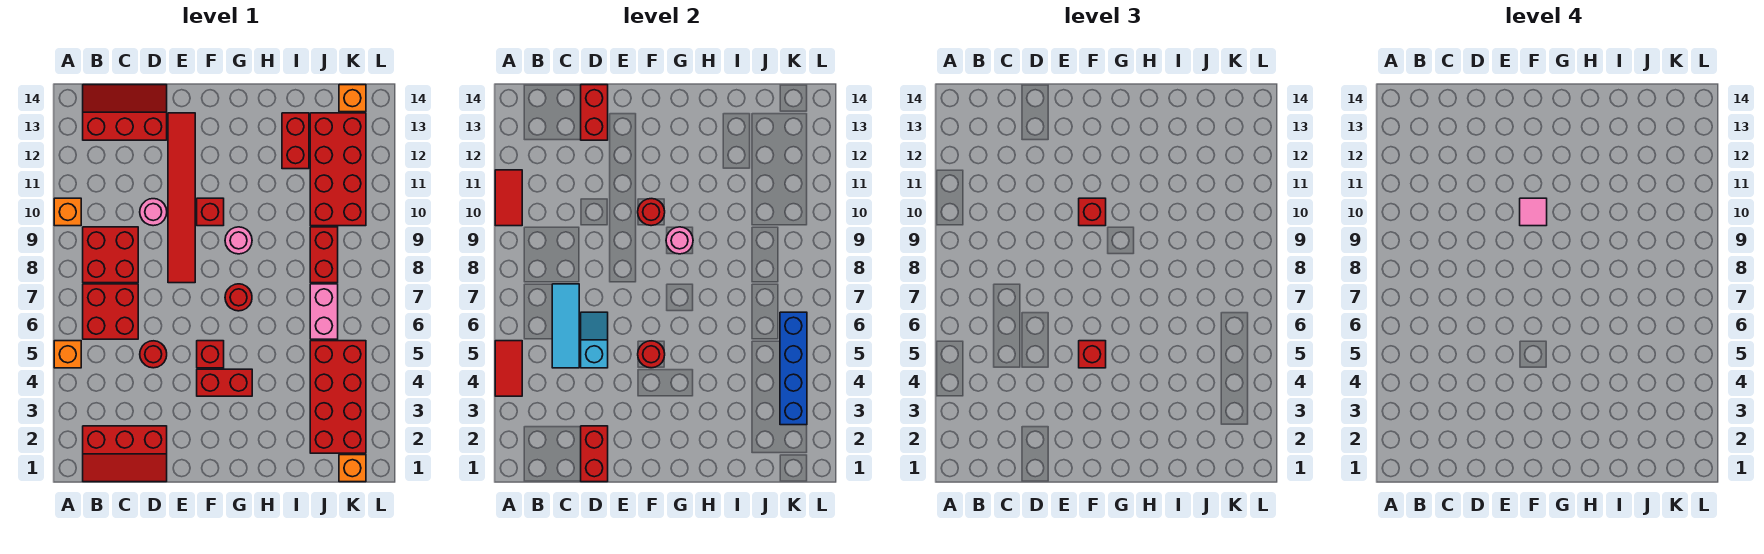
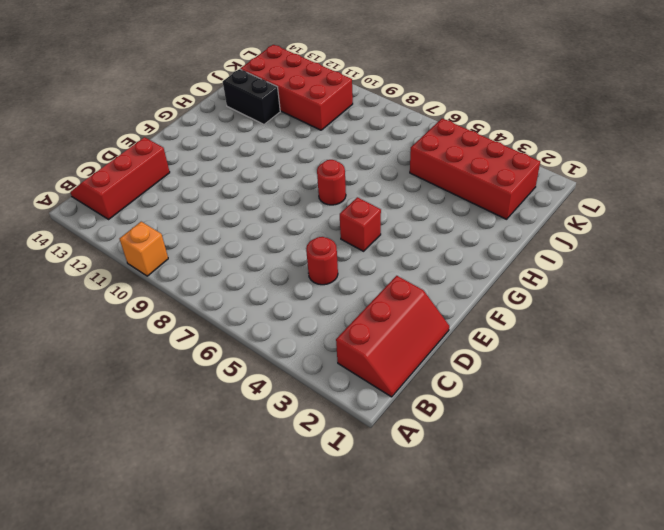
black brick I12:I13 level 1 -> red brick I12:I13 level 1
none -> orange brick A5 level 1
none -> red brick B6:C7 level 1
none -> red brick B8:C9 level 1
none -> pink round brick D10 level 1

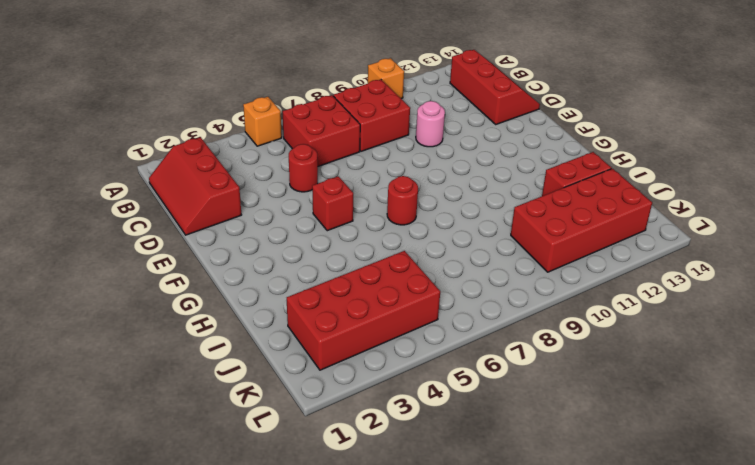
none -> red tile E8:E13 level 1
none -> red brick F4:G4 level 1
none -> red brick F10 level 1
none -> pink round brick G9 level 1

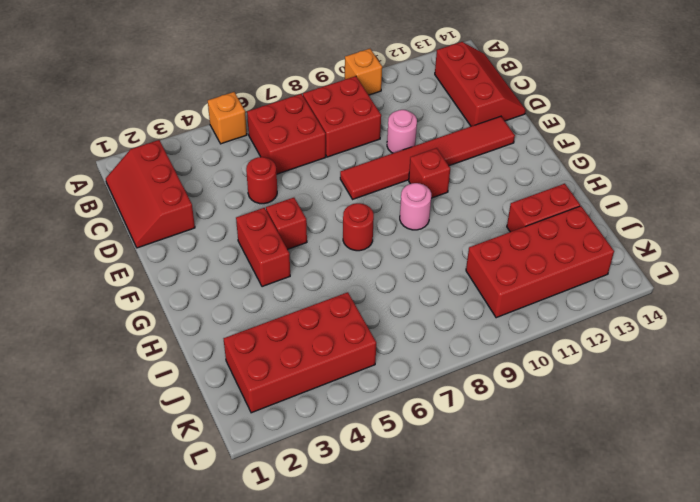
none -> pink brick J6:J7 level 1
none -> red brick J8:J9 level 1
none -> orange brick K1 level 1
none -> orange brick K14 level 1

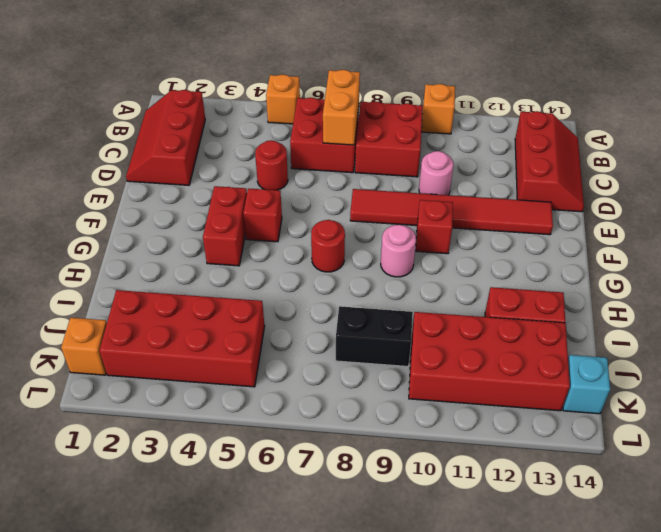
orange brick B7:C7 level 2 -> cyan tile C5:C7 level 2
black brick J8:J9 level 1 -> red brick J8:J9 level 1
cyan brick K14 level 1 -> orange brick K14 level 1
none -> pink brick J6:J7 level 1
none -> red tile A4:A5 level 2
none -> red tile A10:A11 level 2
none -> red brick D1:D2 level 2

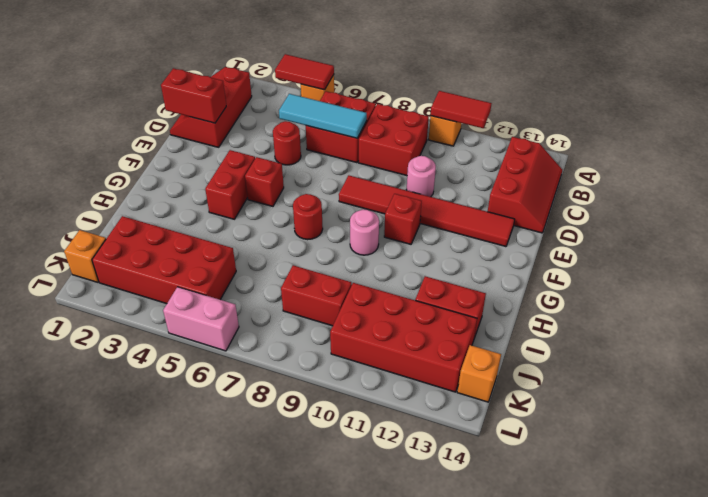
pink brick L5:L6 level 1 -> pink brick J6:J7 level 1
none -> cyan slope D5:D6 level 2 top 5
none -> red brick D13:D14 level 2
none -> red round brick F5 level 2
none -> red round brick F10 level 2

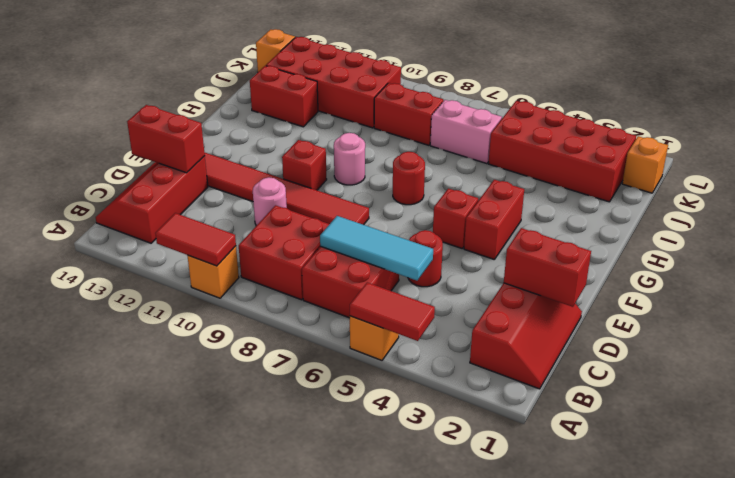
none -> cyan slope D5:D6 level 2 top 5
none -> red round brick F5 level 2
none -> red round brick F10 level 2
none -> pink round brick G9 level 2

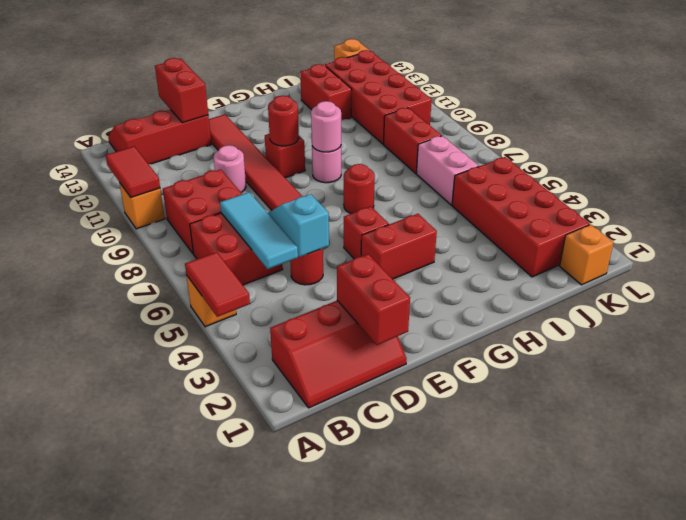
none -> red round brick F5 level 2
none -> blue brick K3:K6 level 2
none -> red brick F5 level 3
none -> red brick F10 level 3

